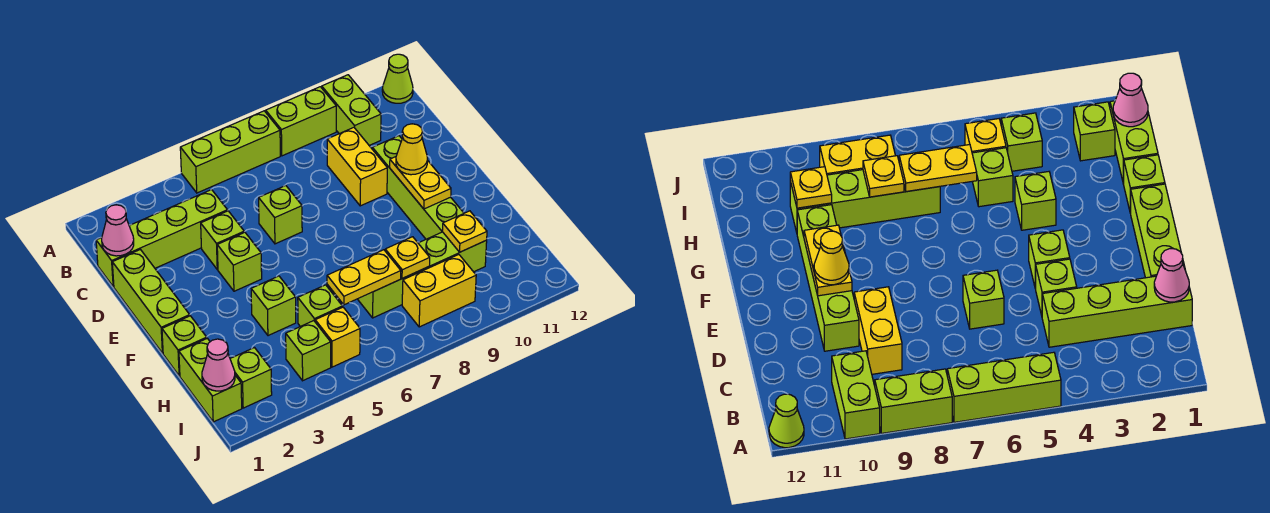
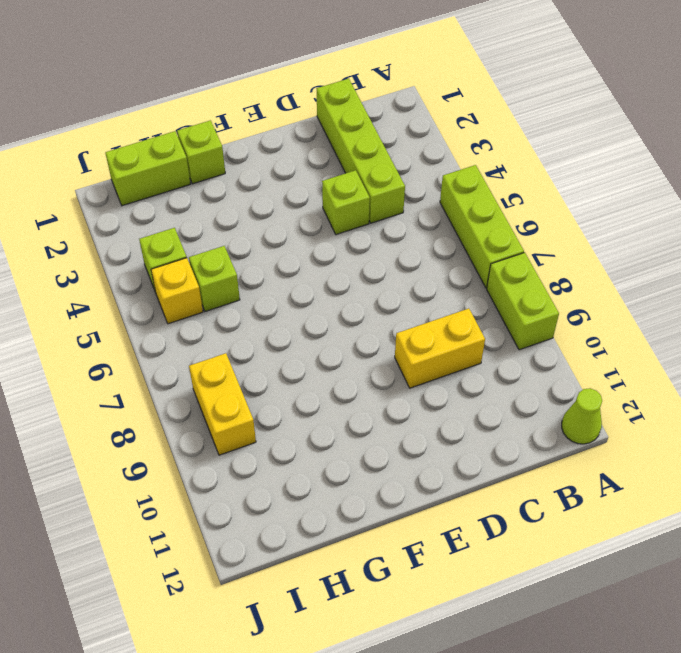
none -> lime brick A10:B10 level 1
none -> lime brick D1:F1 level 1
none -> lime brick D6 level 1

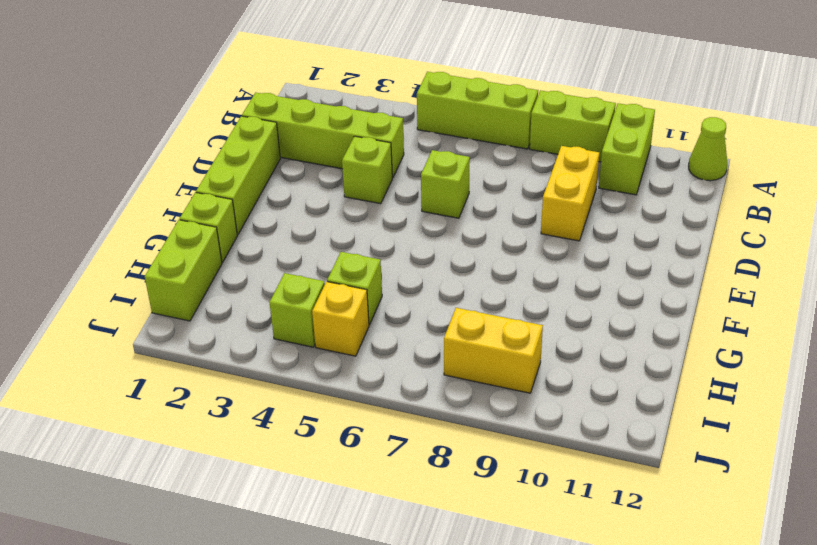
none -> lime brick D10:G10 level 1
none -> lime brick E4 level 1
none -> lime brick G4 level 1

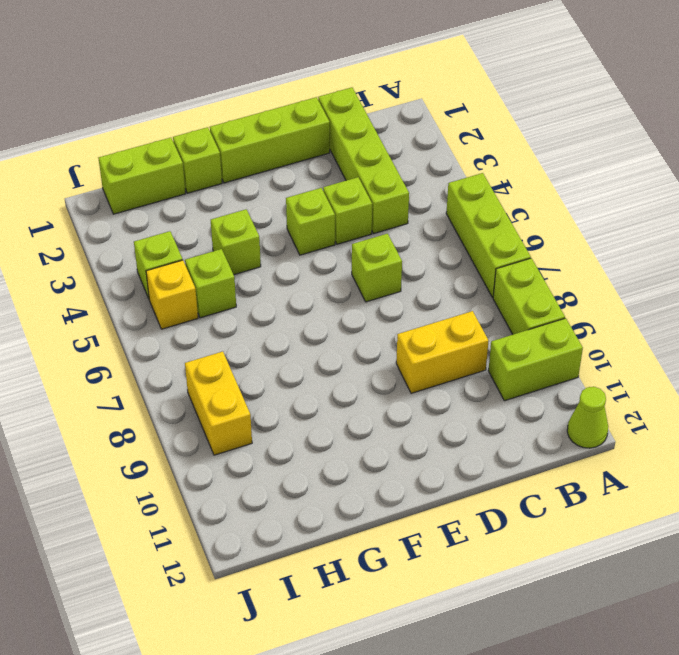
none -> lime brick D10:G10 level 1
none -> lime brick H7:H10 level 1
none -> lime brick I2 level 1

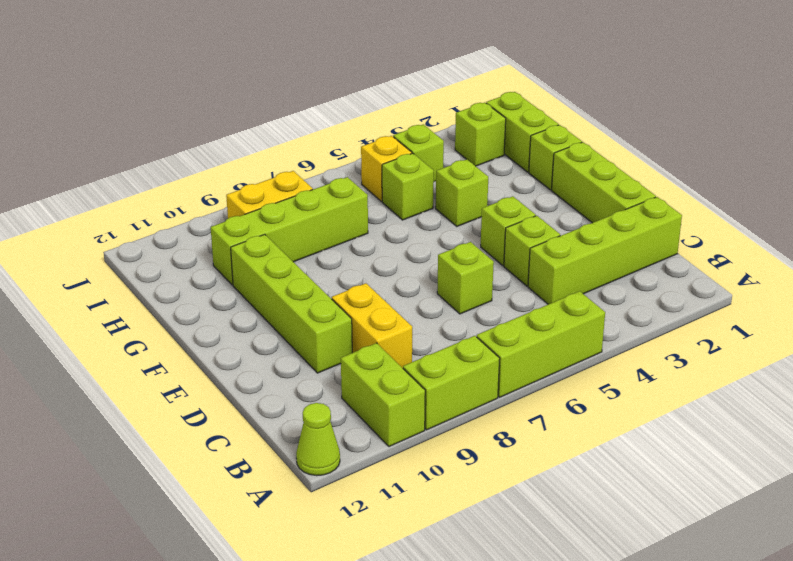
none -> pink cone C1 level 2
none -> yellow plate E10:F10 level 2
none -> yellow plate H6:H7 level 2

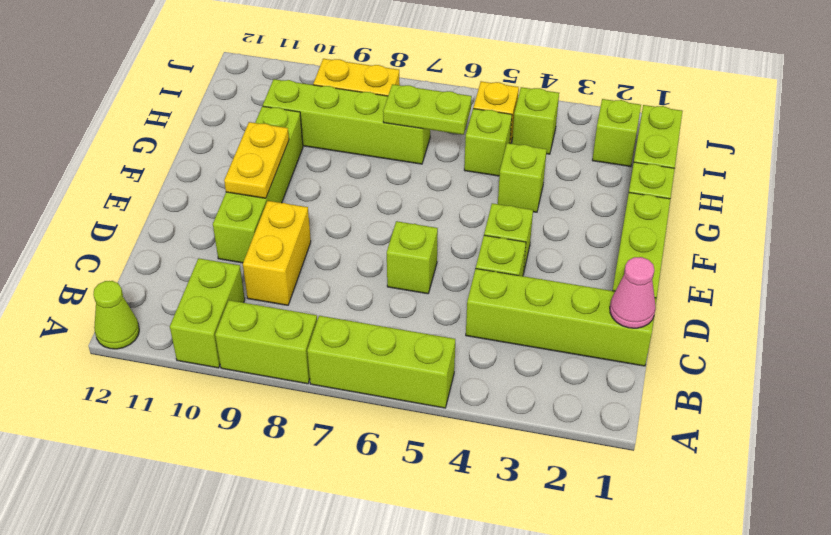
lime plate H6:H7 level 2 -> yellow plate H6:H7 level 2
none -> yellow plate H8 level 2
none -> yellow plate H10 level 2
none -> pink cone I1 level 2

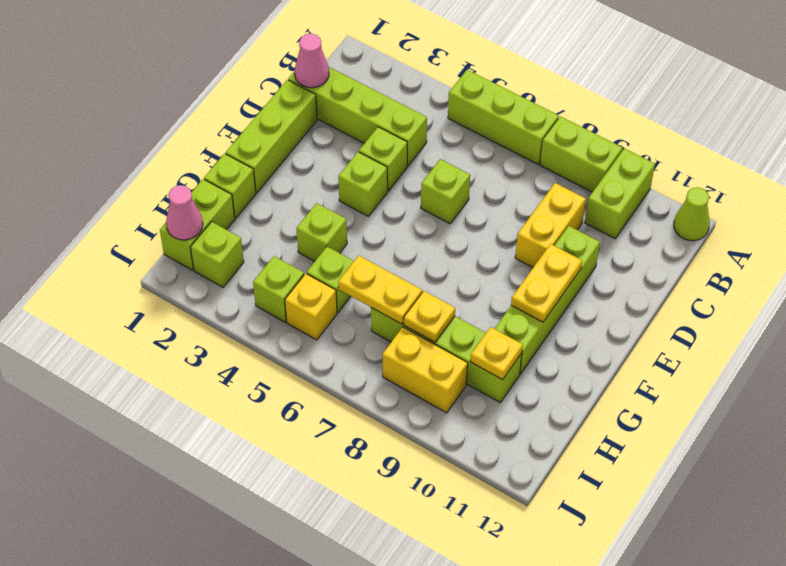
none -> yellow cone E10 level 3

